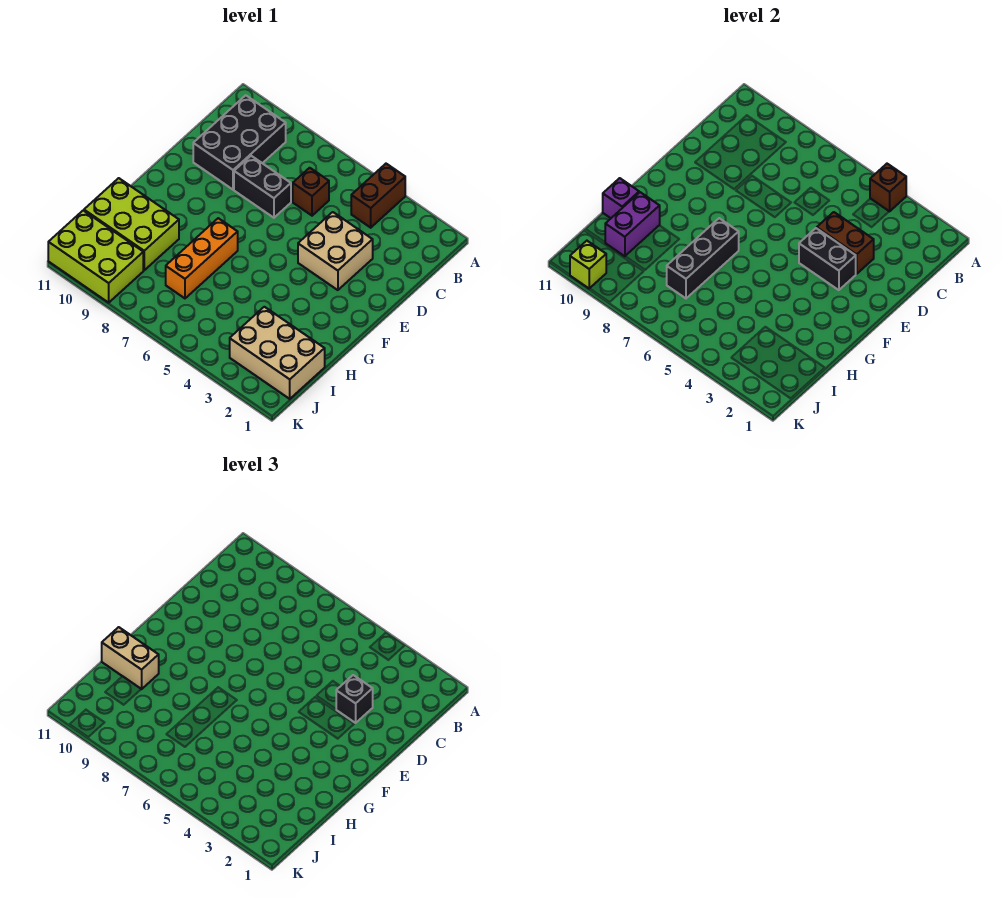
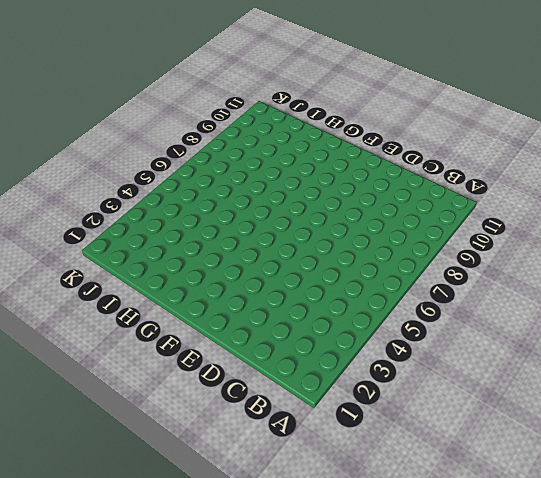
none -> brown brick A4:B4 level 1
none -> black brick B9:D10 level 1
none -> brown brick C6 level 1

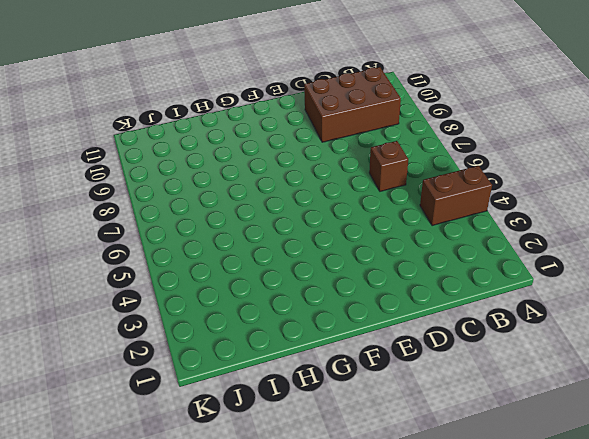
brown brick B9:D10 level 1 -> black brick B9:D10 level 1
none -> tan brick D3:E4 level 1
none -> black brick D7:D8 level 1
none -> orange brick G7:I7 level 1

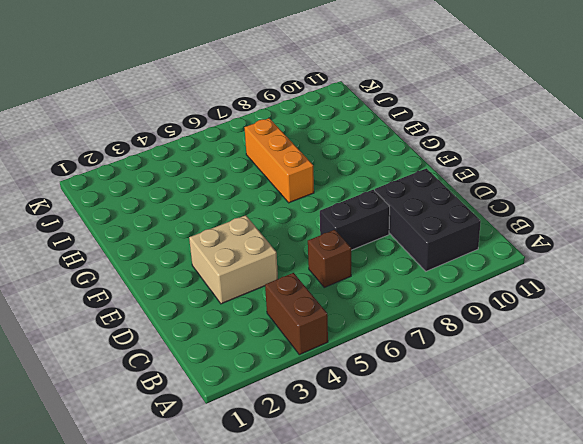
none -> lime brick H9:I11 level 1
none -> tan brick I1:J3 level 1
none -> lime brick J9:K11 level 1

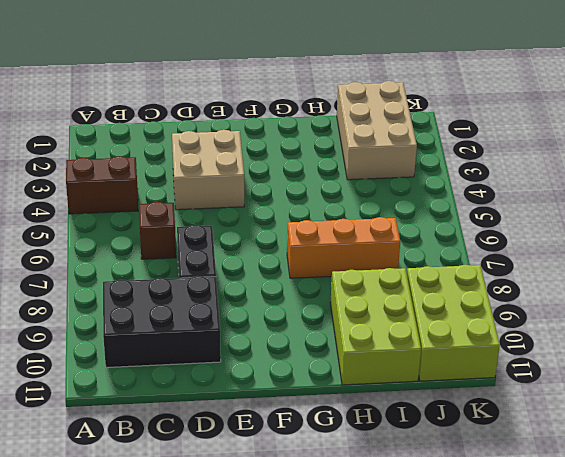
none -> brown brick A4 level 2
none -> brown brick D3:D4 level 2
none -> black brick E3:E4 level 2

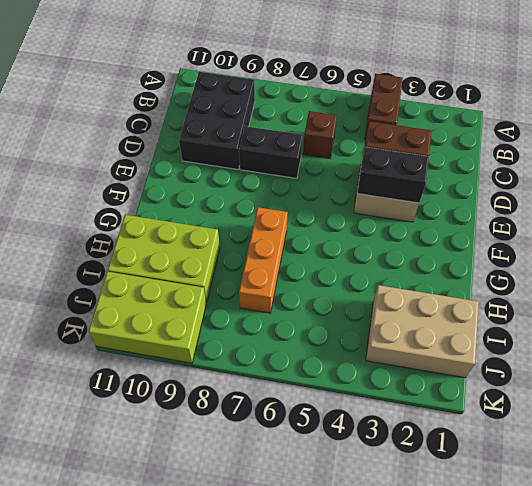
none -> brown brick A4 level 2
none -> black brick G7:I7 level 2
none -> purple brick H10:I10 level 2

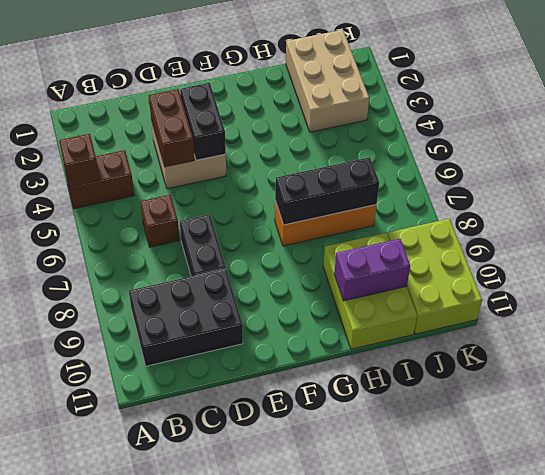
none -> purple brick H11 level 2
none -> lime brick K10 level 2
none -> black brick D3 level 3

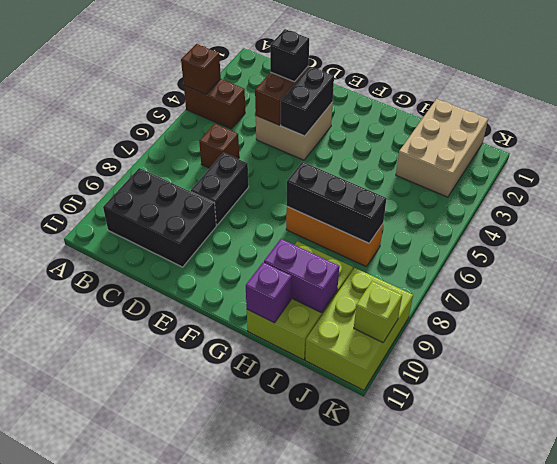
none -> tan brick H10:H11 level 3

